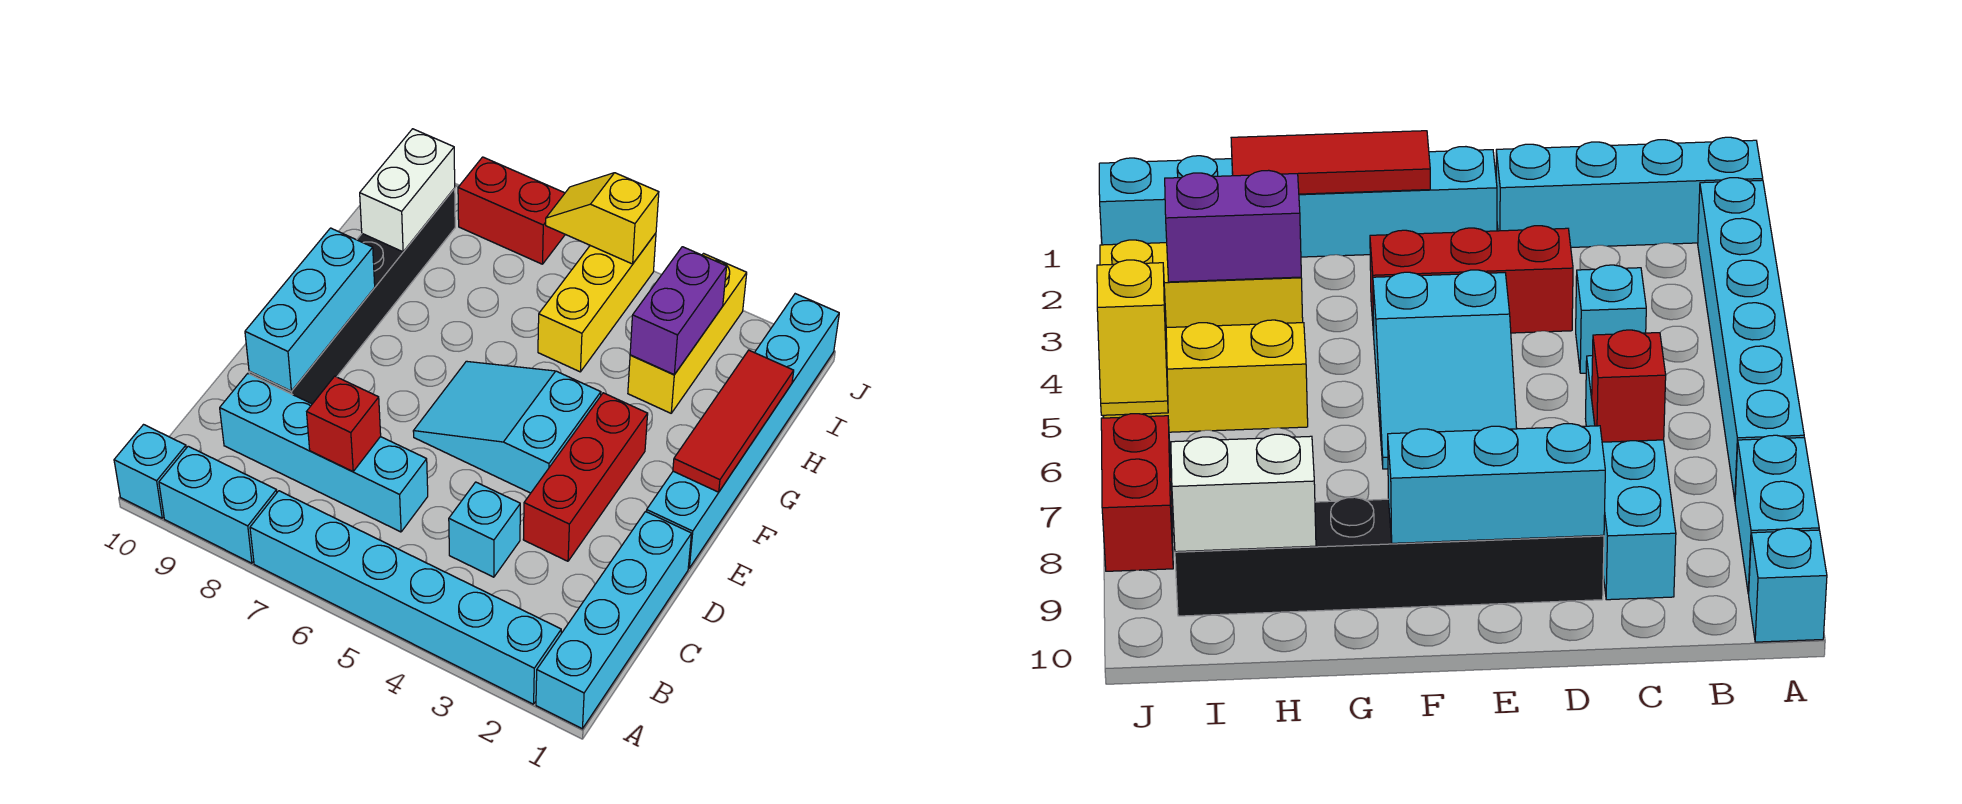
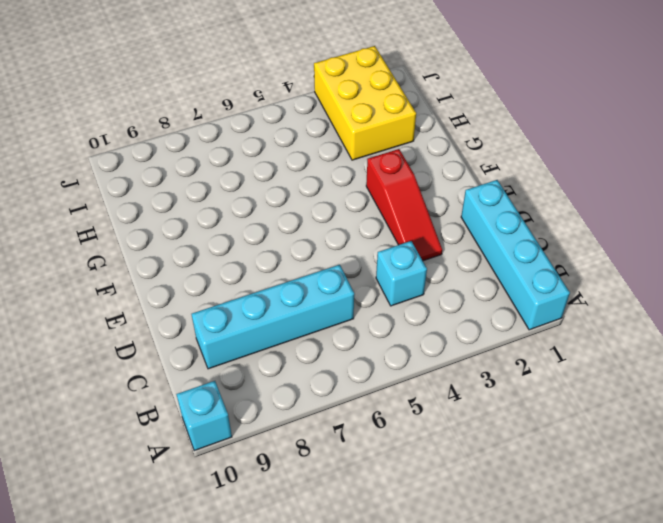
red slope D3:F3 level 1 top F -> red brick D3:F3 level 1
yellow brick H2:J3 level 1 -> yellow brick H3:J3 level 1
none -> cyan brick A2:A7 level 1
none -> cyan brick A8:A9 level 1
none -> black brick D9:I9 level 1

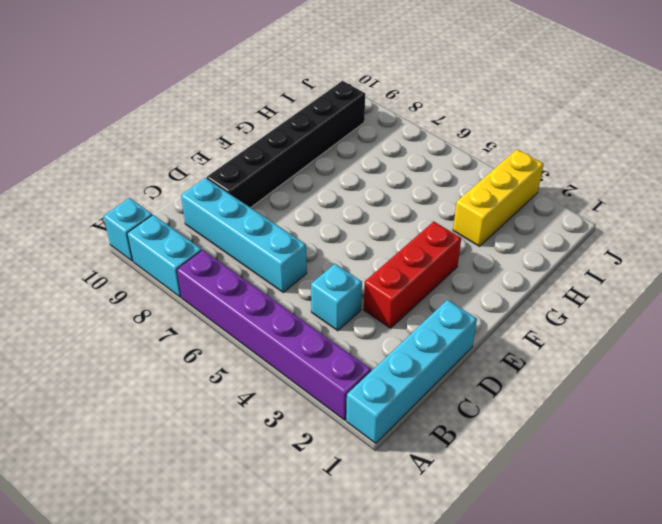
purple brick A2:A7 level 1 -> cyan brick A2:A7 level 1
none -> cyan brick E1:J1 level 1
none -> cyan slope E4:F6 level 1 top 4
none -> yellow brick H5:J5 level 1

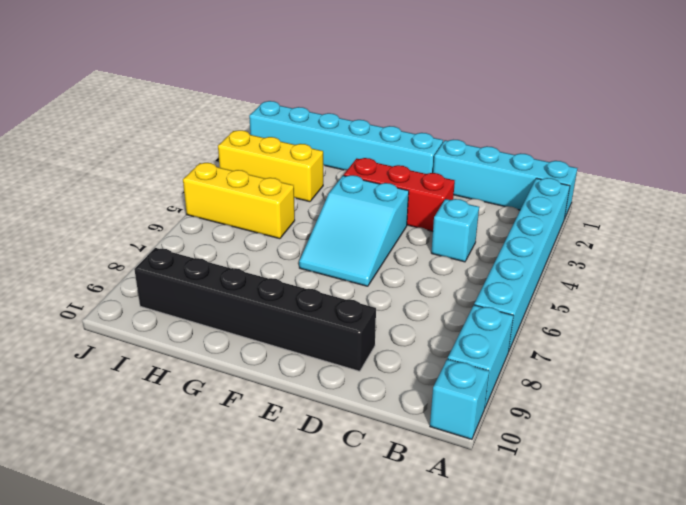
none -> cyan brick C6:C9 level 1
none -> red brick J7:J8 level 1
none -> red brick C7 level 2

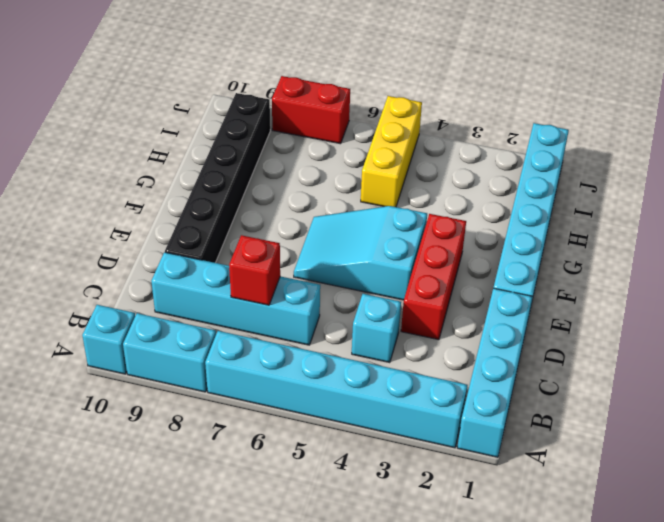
none -> yellow brick H3:J3 level 1
none -> cyan brick D9:F9 level 2
none -> red tile F1:H1 level 2

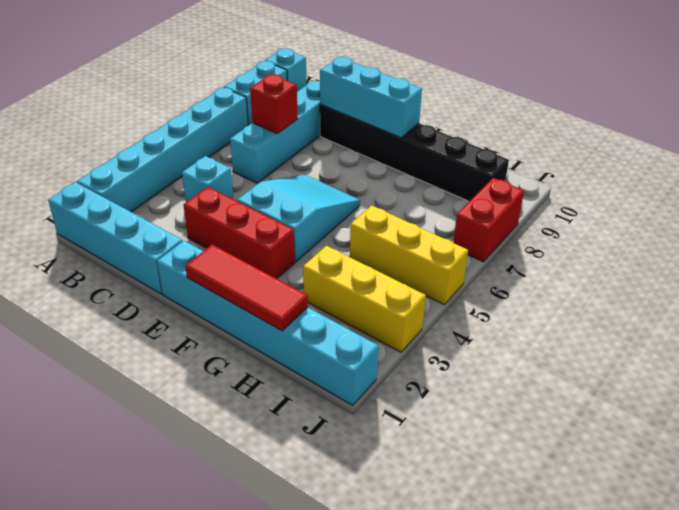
none -> purple brick H3:I3 level 2
none -> white brick H9:I9 level 2
none -> yellow slope J5:J6 level 2 top 5

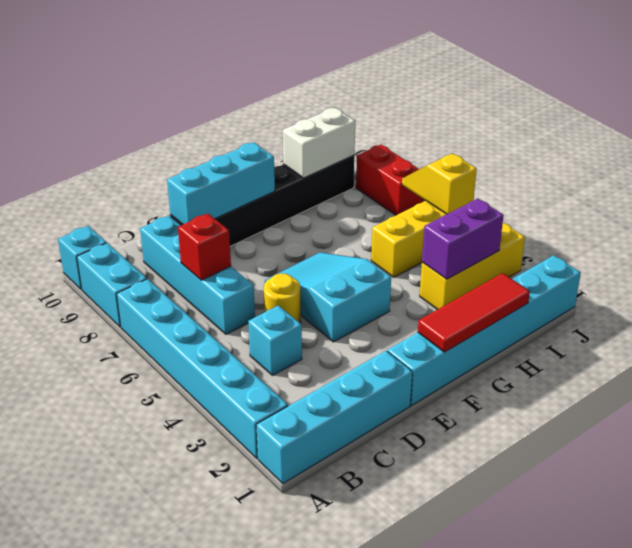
yellow round brick D5 level 1 -> none
none -> red brick D3:F3 level 1

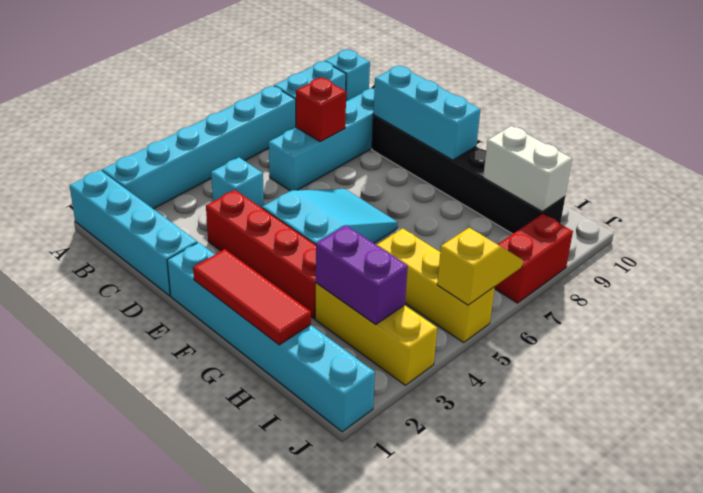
red brick D3:G3 level 1 -> red brick D3:F3 level 1

